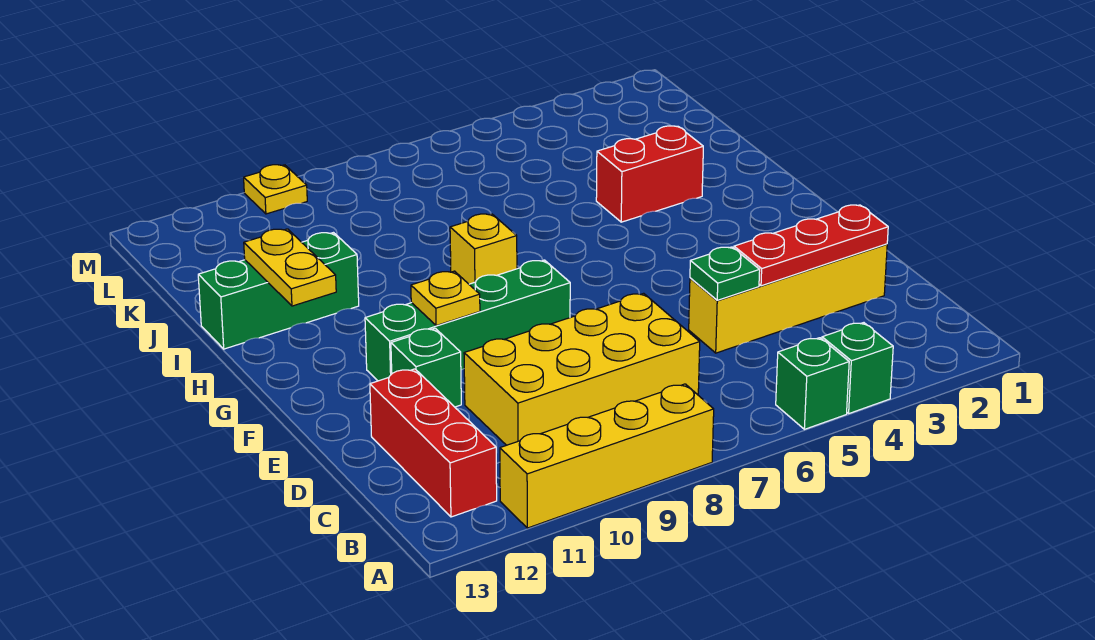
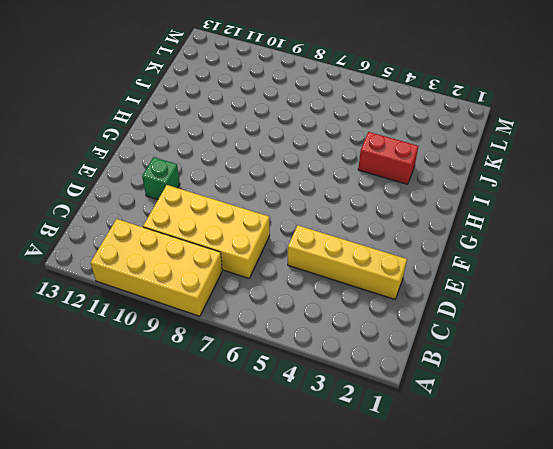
yellow brick A8:B11 level 1 -> yellow brick A8:A11 level 1
none -> green brick A4 level 1
none -> green brick A5 level 1
none -> red brick B12:D12 level 1

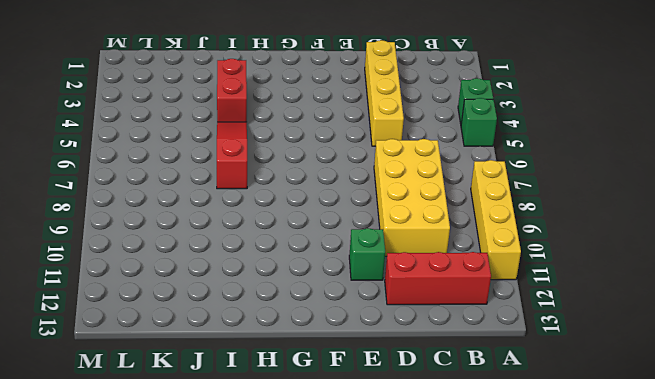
red slope I5:I7 level 1 top 7 -> none
none -> green brick F8:F11 level 1
none -> yellow brick H8 level 1
none -> green brick I11:I13 level 1

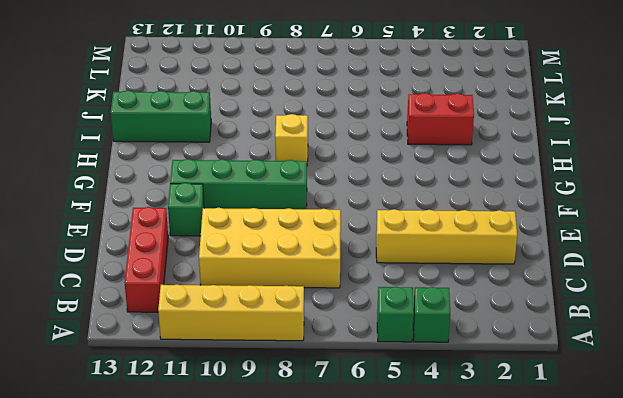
none -> yellow plate M10 level 1
none -> red plate D2:D4 level 2
none -> green plate D5 level 2

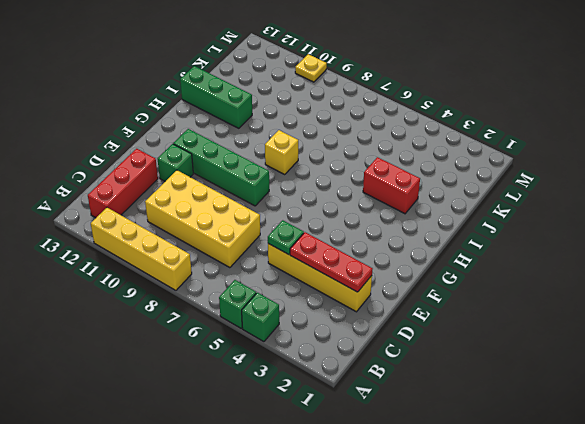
none -> yellow plate F10 level 2
none -> yellow plate H12:I12 level 2

